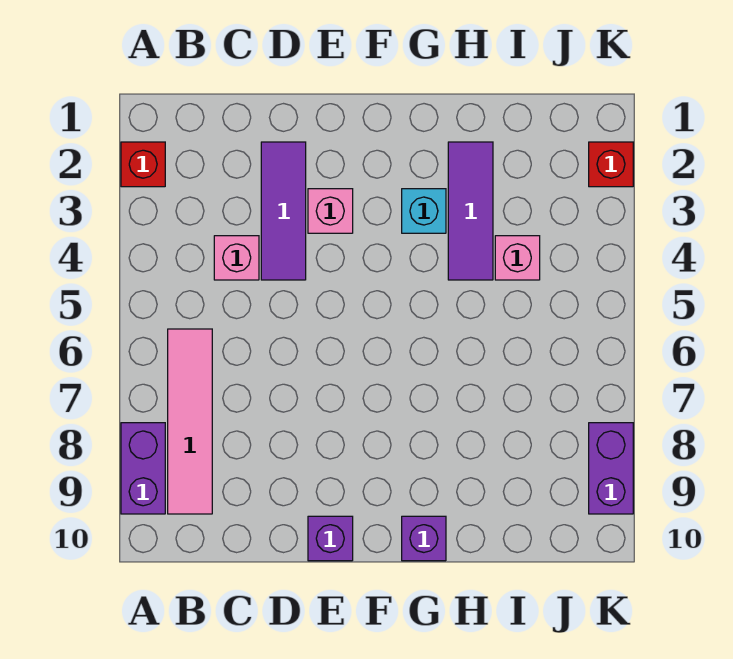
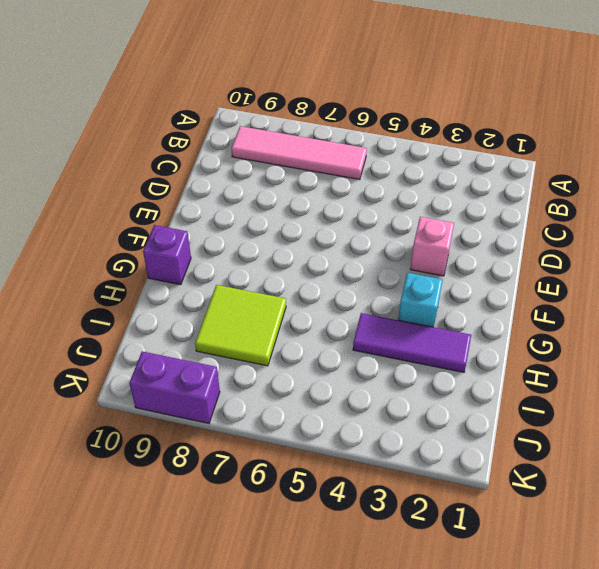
lime tile H7:I8 level 1 -> none
none -> red brick A2 level 1
none -> purple brick A8:A9 level 1
none -> pink brick C4 level 1

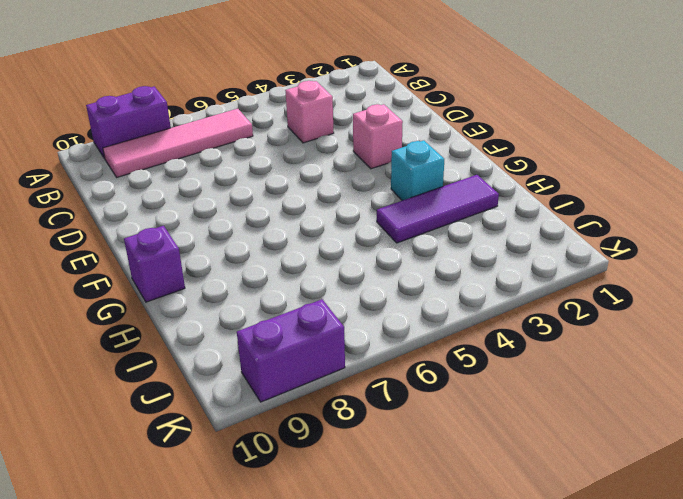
none -> red brick A2 level 1
none -> purple tile D2:D4 level 1
none -> purple brick E10 level 1

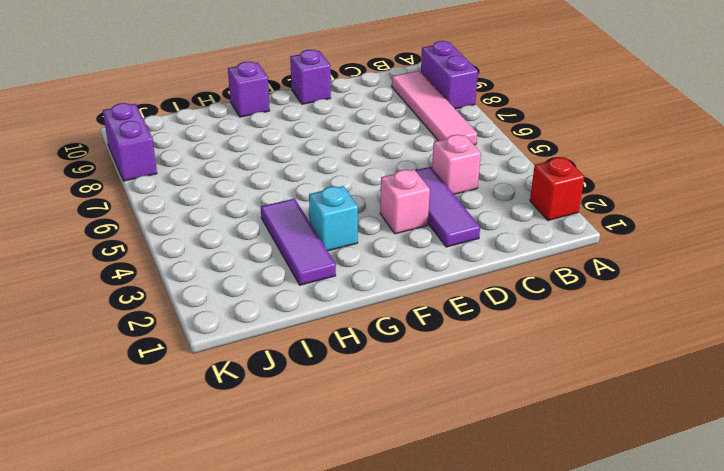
none -> pink brick I4 level 1
none -> red brick K2 level 1

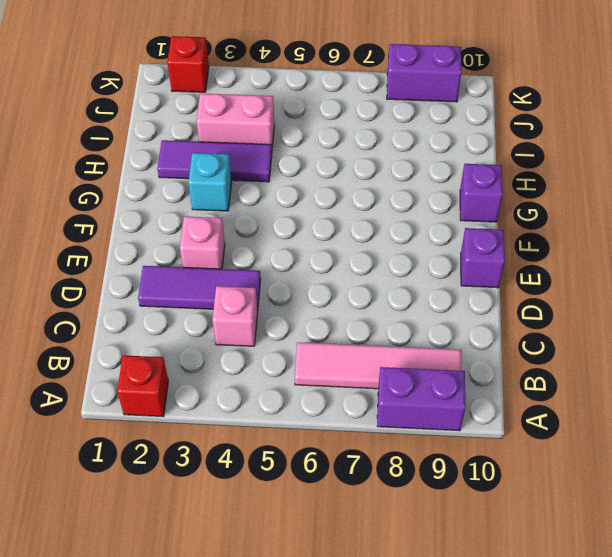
pink brick I3:I4 level 1 -> pink brick I4 level 1

